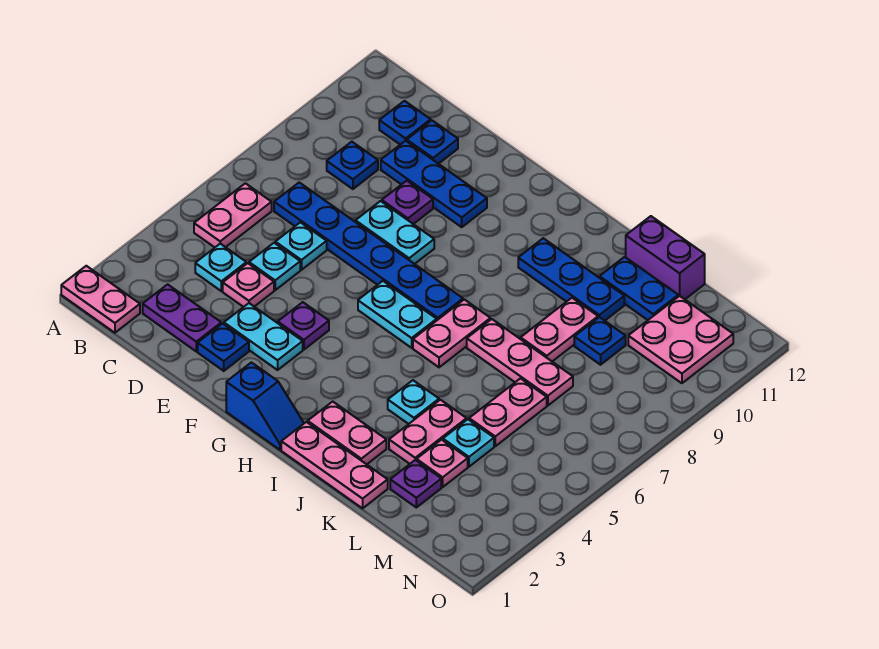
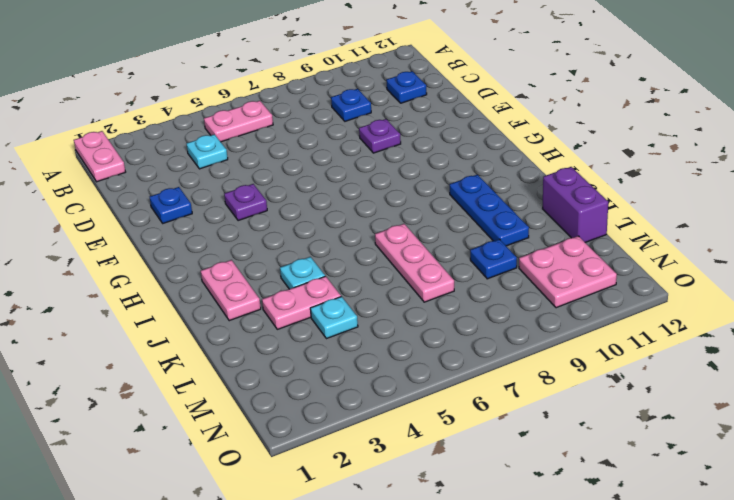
none -> purple plate C2:D2 level 1
none -> blue plate C7:H7 level 1
none -> pink plate D4 level 1
none -> cyan plate D5 level 1

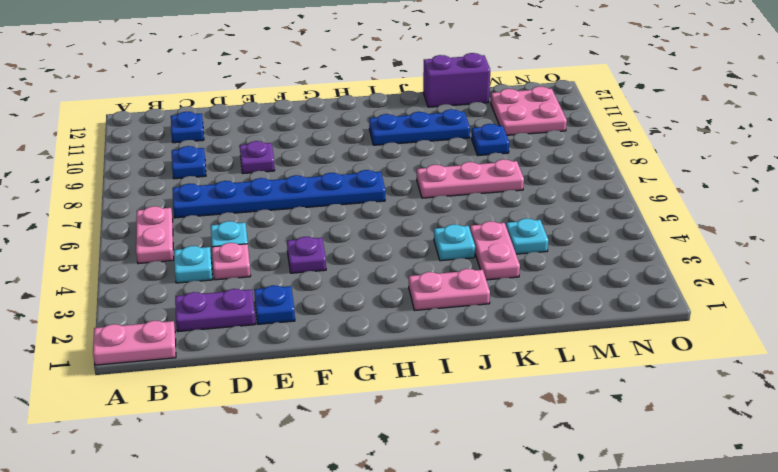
none -> cyan plate D6 level 1
none -> blue plate D10:F10 level 1
none -> blue plate D11 level 1
none -> cyan plate E3:F3 level 1

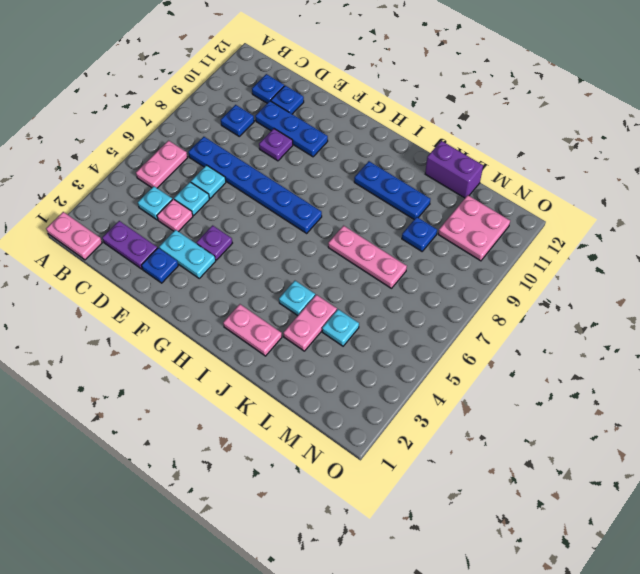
none -> cyan plate E8:F8 level 1
none -> blue slope G1:H1 level 1 top G
none -> cyan plate G6:H6 level 1
none -> pink plate I1:K1 level 1

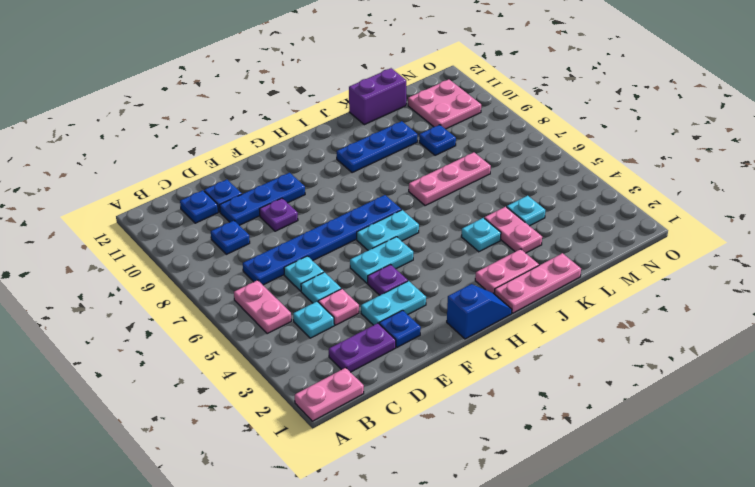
cyan plate F5:G5 level 1 -> cyan plate E8:F8 level 1
none -> pink plate I6:I7 level 1
none -> pink plate K8:K9 level 1
none -> blue plate K11:L11 level 1
none -> purple plate L2 level 1

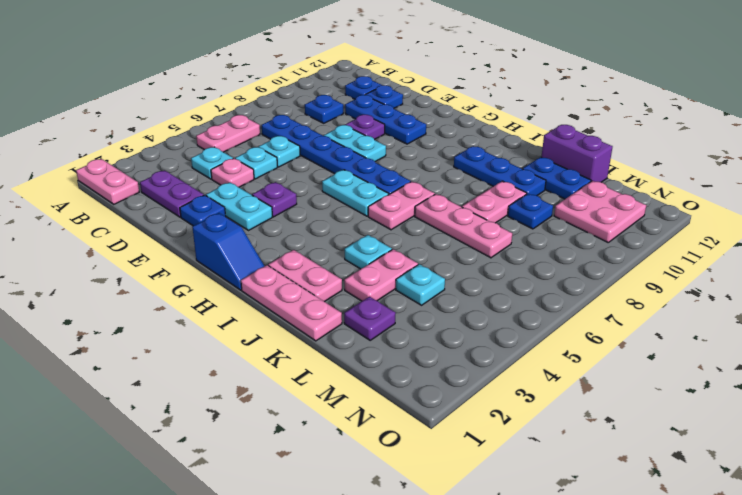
none -> pink plate L3 level 1
none -> pink plate L5:L6 level 1

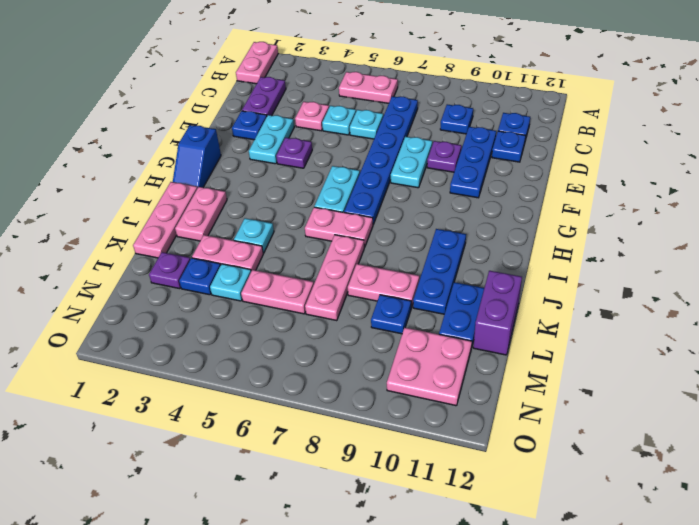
blue plate L3 level 1 -> pink plate L3 level 1
none -> cyan plate C4 level 1

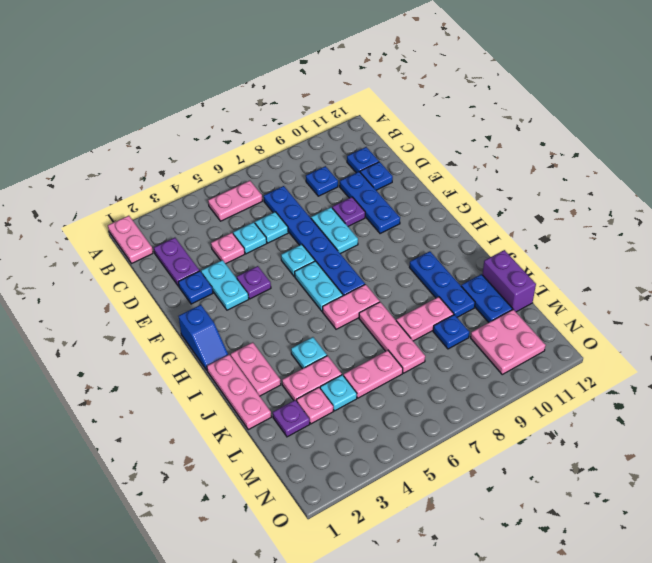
cyan plate F6 level 1 -> cyan plate C4 level 1

